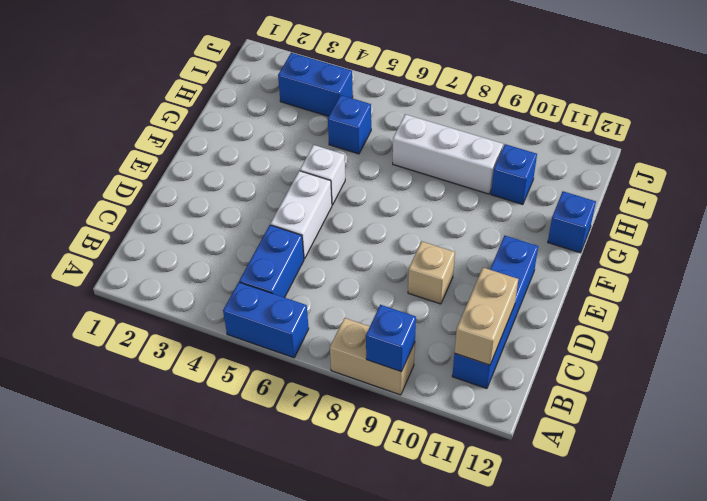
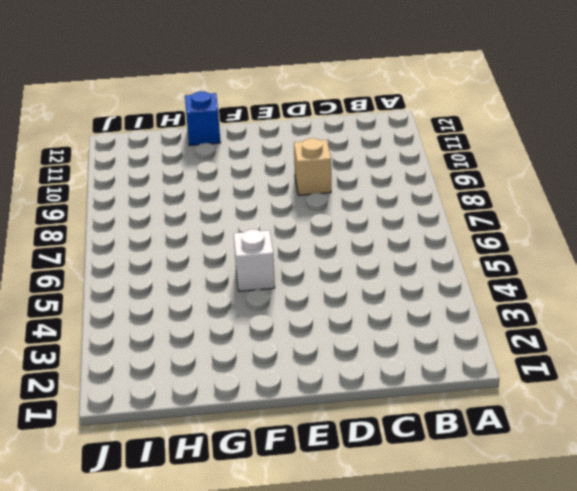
none -> blue brick A5:A6 level 1
none -> tan brick A8:A9 level 1
none -> blue brick B5:C5 level 1

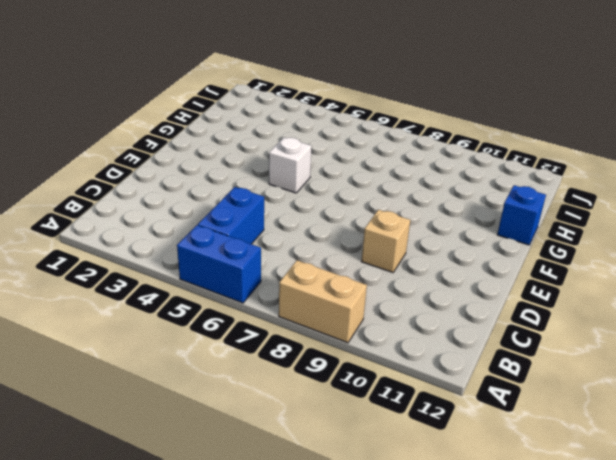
none -> blue brick B11:E11 level 1
none -> white brick D5:E5 level 1
none -> blue brick H5 level 1

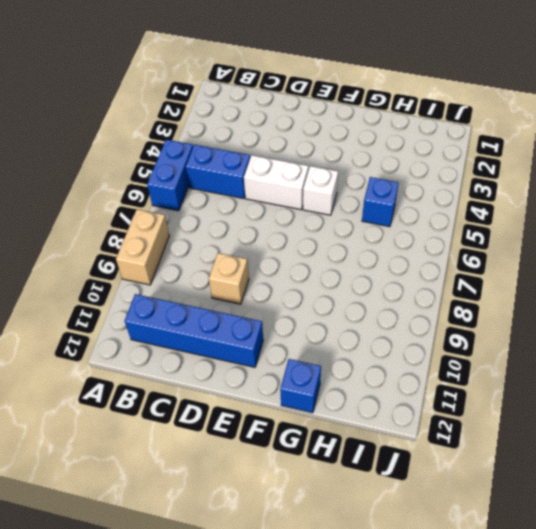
none -> white brick H7:H9 level 1
none -> blue brick H10 level 1
none -> blue brick I3:I4 level 1

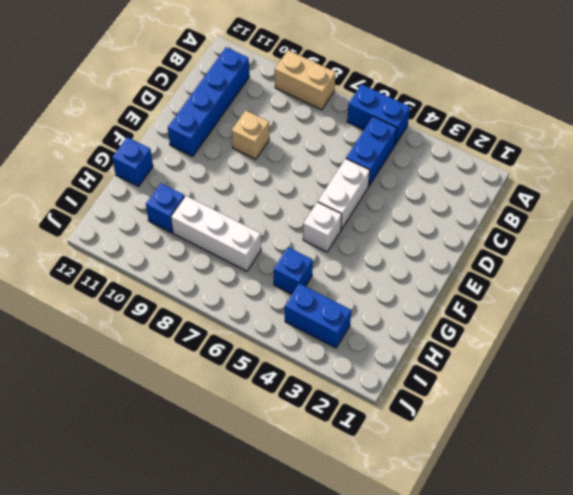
none -> blue brick A9 level 2
none -> tan brick B11:C11 level 2

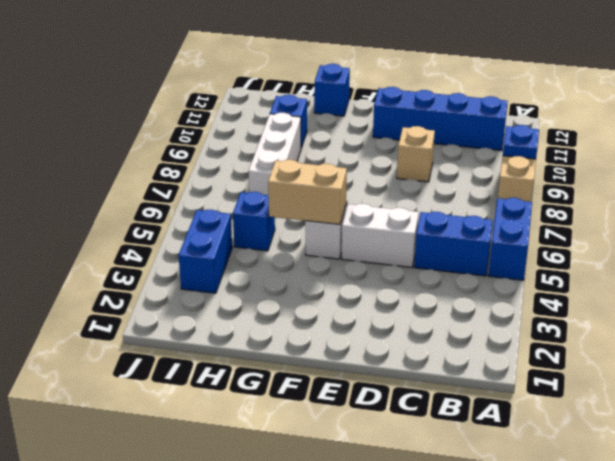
blue plate A9 level 2 -> blue brick A9 level 2
tan brick F5:G5 level 2 -> tan brick B11:C11 level 2

